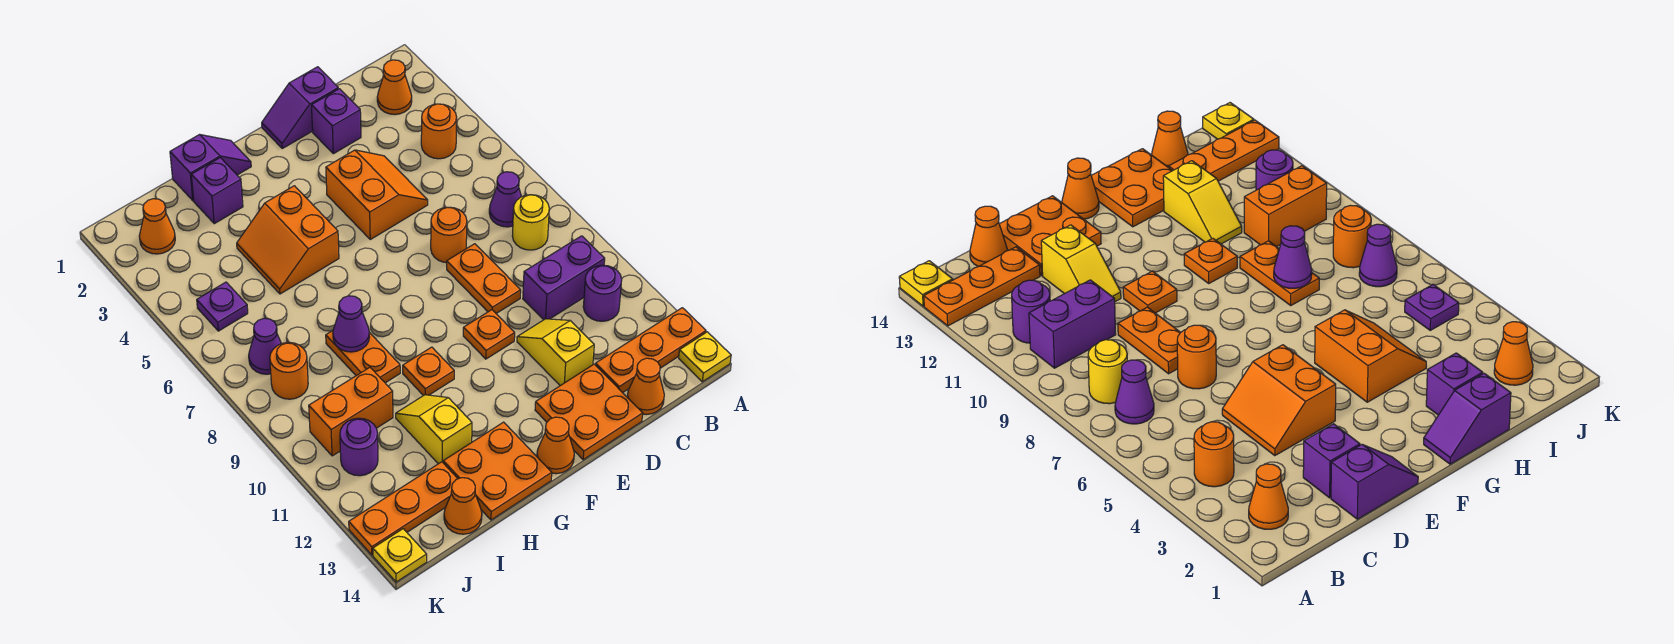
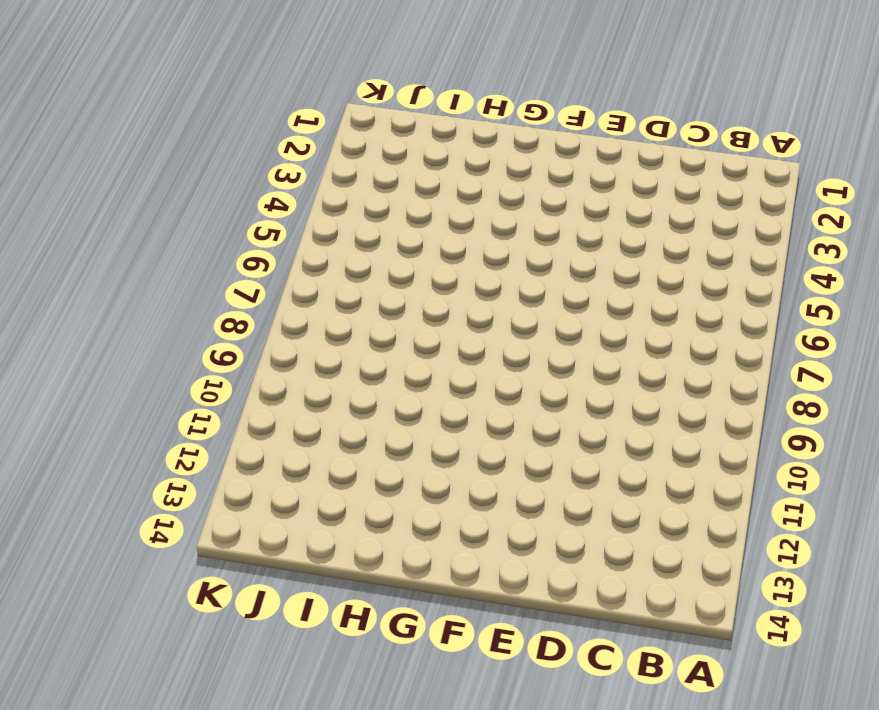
none -> orange plate A13:C13 level 1
none -> yellow plate A14 level 1
none -> orange cone B2 level 1
none -> orange round brick B4 level 1

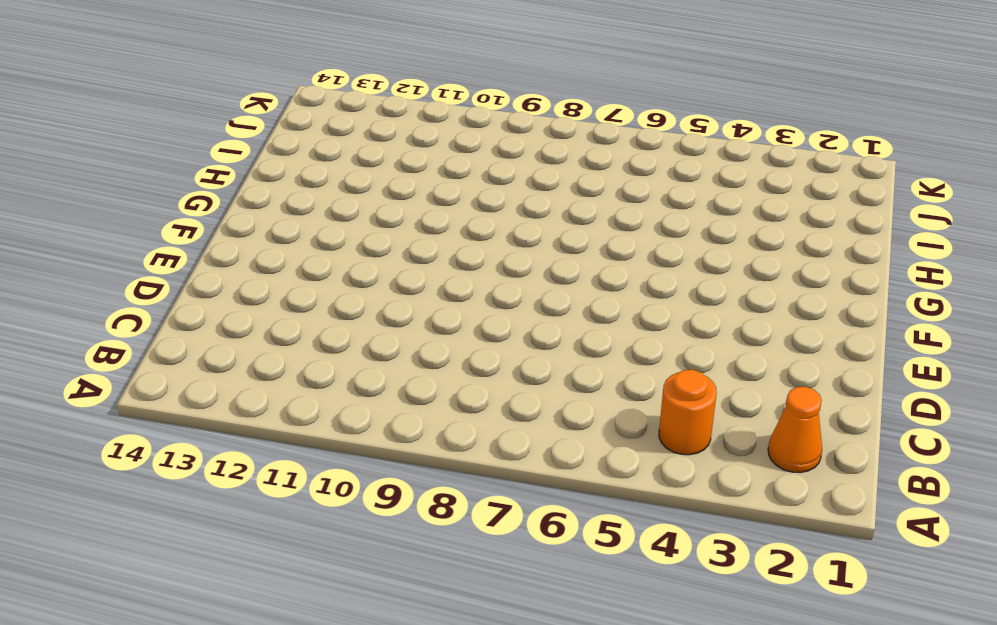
none -> orange plate A13:C13 level 1
none -> yellow plate A14 level 1
none -> purple cone B7 level 1
none -> yellow round brick B8 level 1

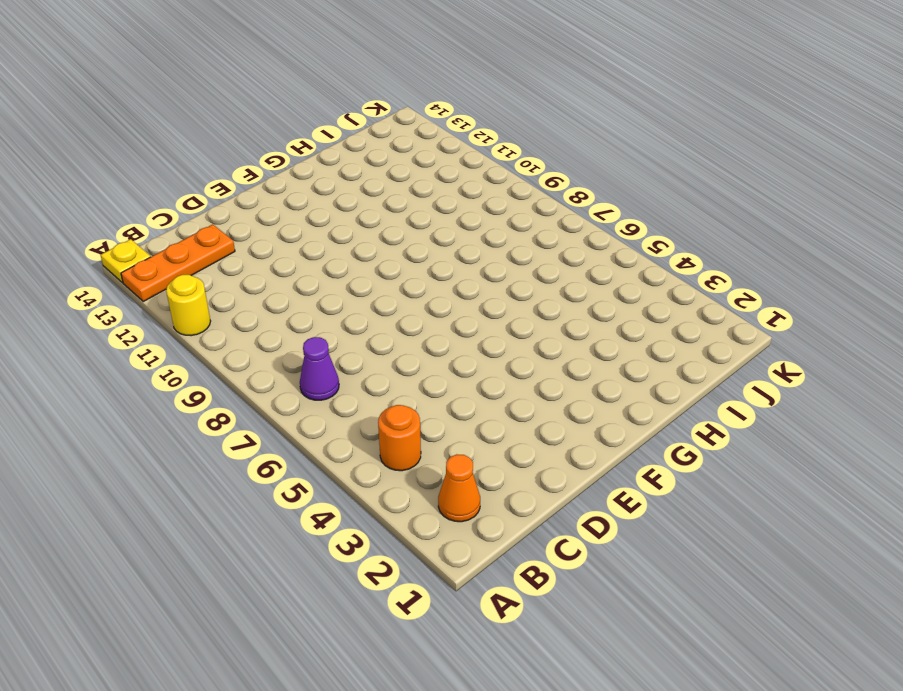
yellow round brick A11 level 1 -> yellow round brick B8 level 1
none -> purple brick B10:C10 level 1
none -> purple round brick B11 level 1
none -> orange cone C14 level 1
none -> purple slope D1:E1 level 1 top D

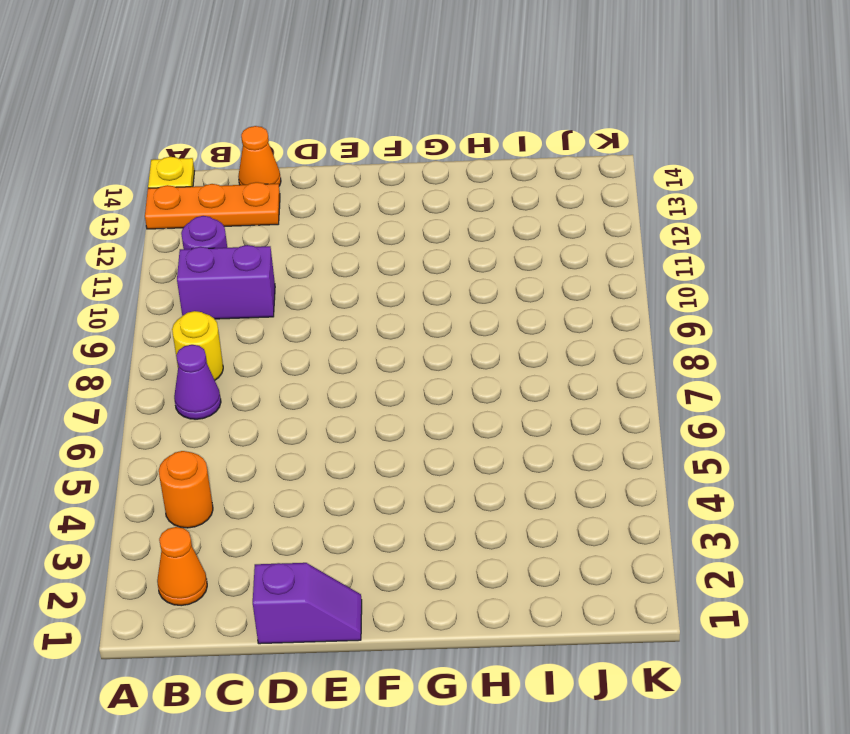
none -> purple brick D2 level 1
none -> orange slope D4:E5 level 1 top E
none -> orange round brick D7 level 1
none -> orange plate D8:D9 level 1

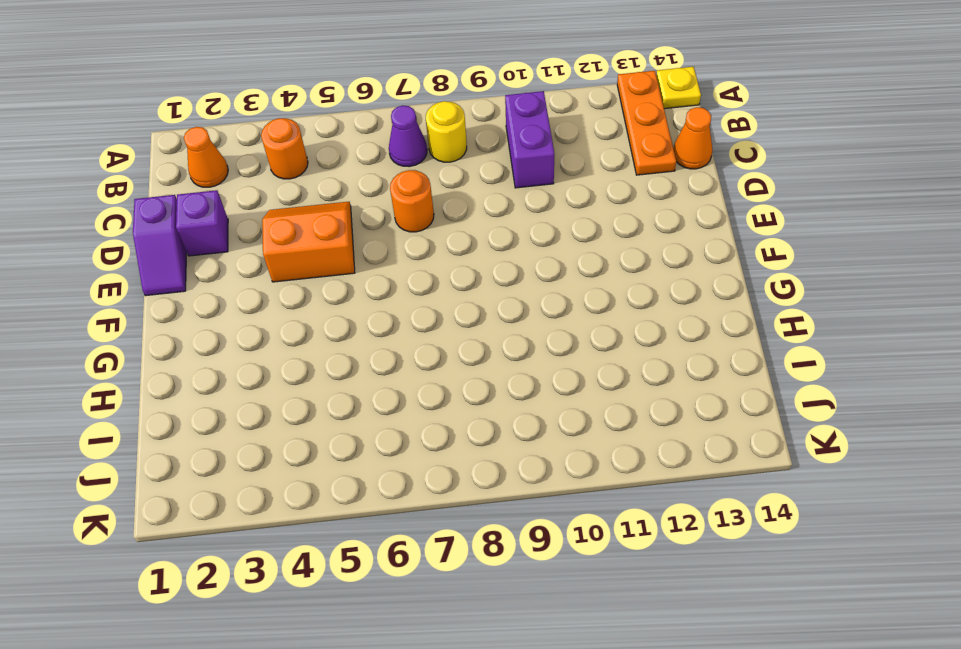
none -> purple round brick B11 level 1
none -> orange plate D8:D9 level 1
none -> yellow slope D11:D12 level 1 top 12
none -> orange plate D13:E14 level 1

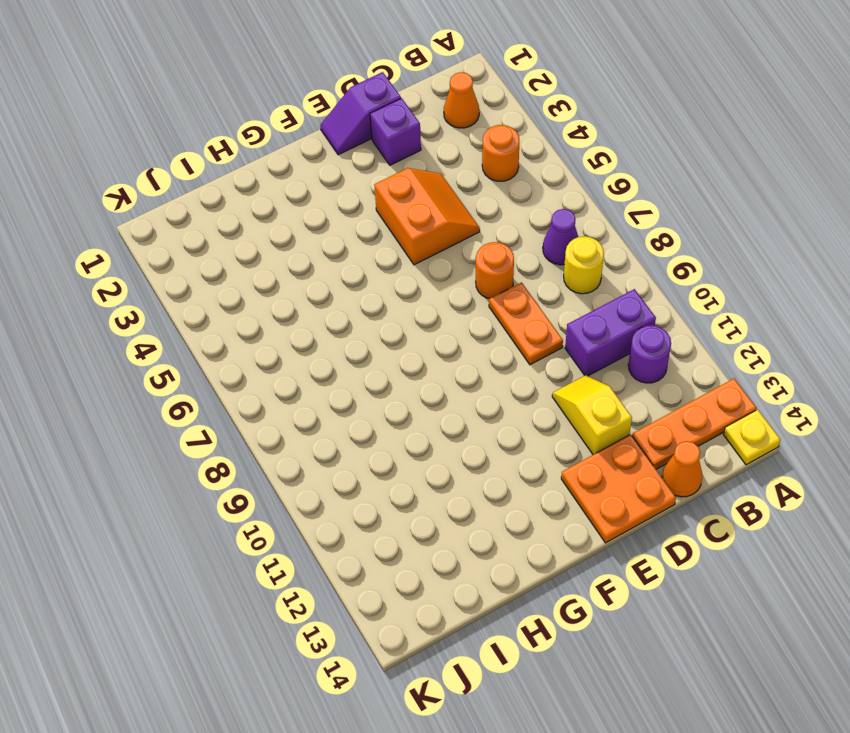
none -> orange plate E10 level 1
none -> orange cone F14 level 1
none -> purple slope G1:H1 level 1 top H
none -> orange slope G4:H5 level 1 top G

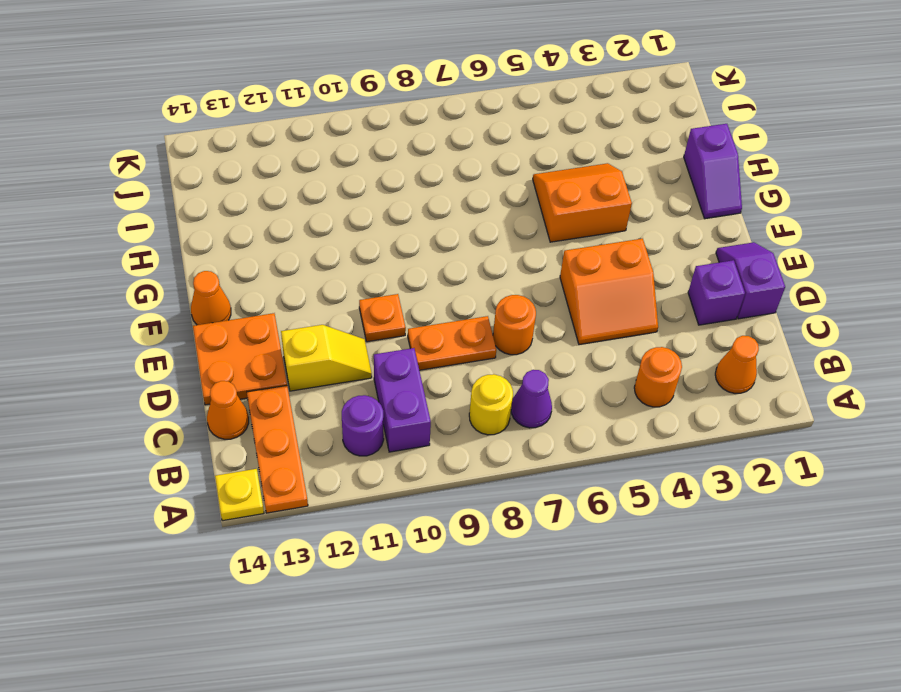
none -> orange plate G10 level 1
none -> orange plate G13:H14 level 1
none -> purple brick H2 level 1
none -> orange plate H8:H9 level 1

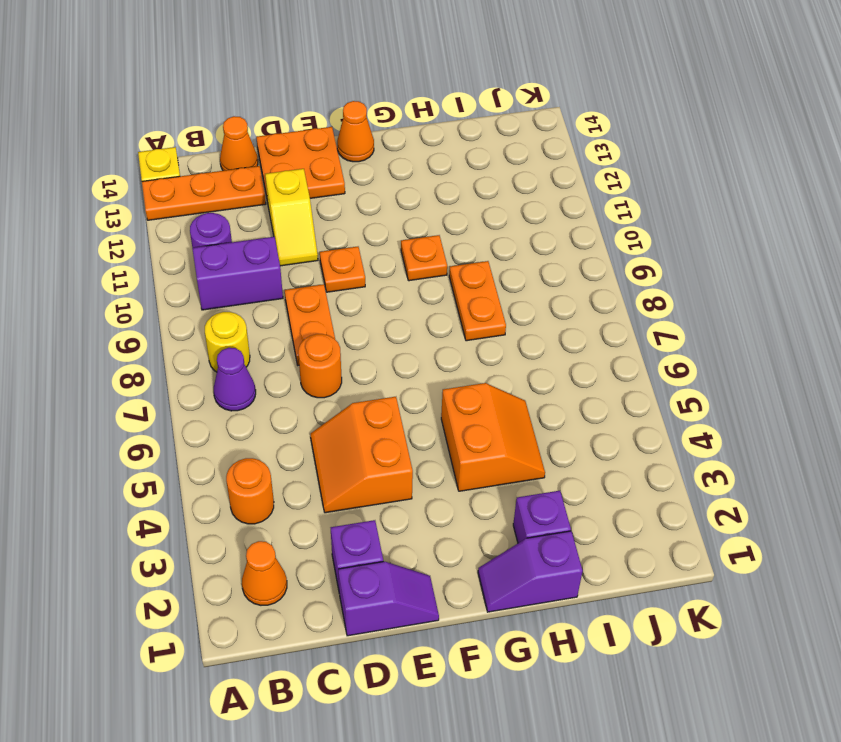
none -> orange plate G13:H14 level 1
none -> yellow slope H11:H12 level 1 top 12
none -> orange brick I10:J10 level 1
none -> orange plate I13:K13 level 1

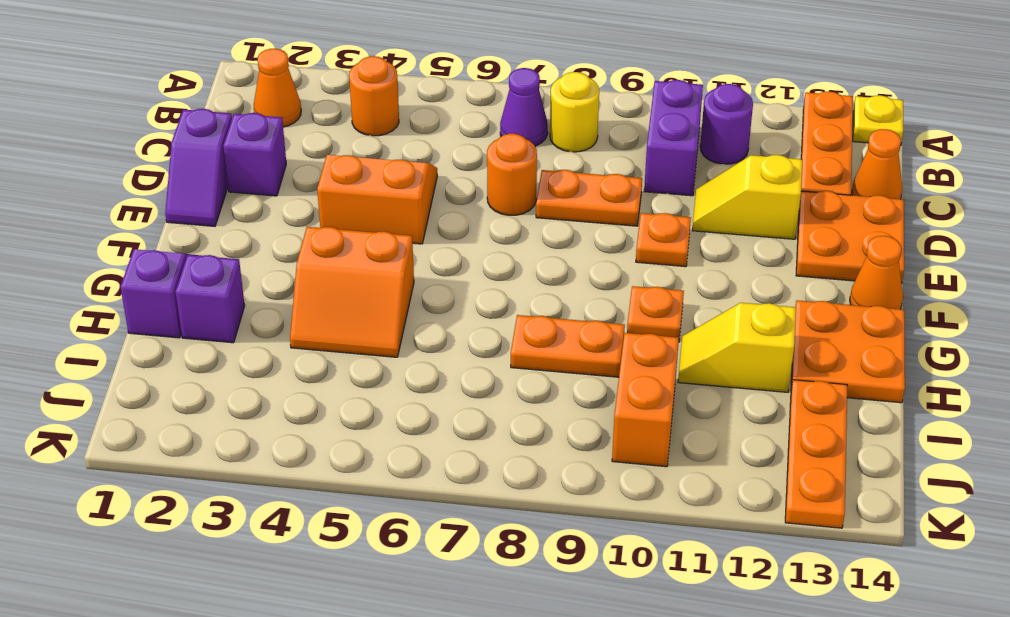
none -> orange cone I14 level 1
none -> orange cone J2 level 1
none -> purple plate J5 level 1
none -> purple cone J7 level 1

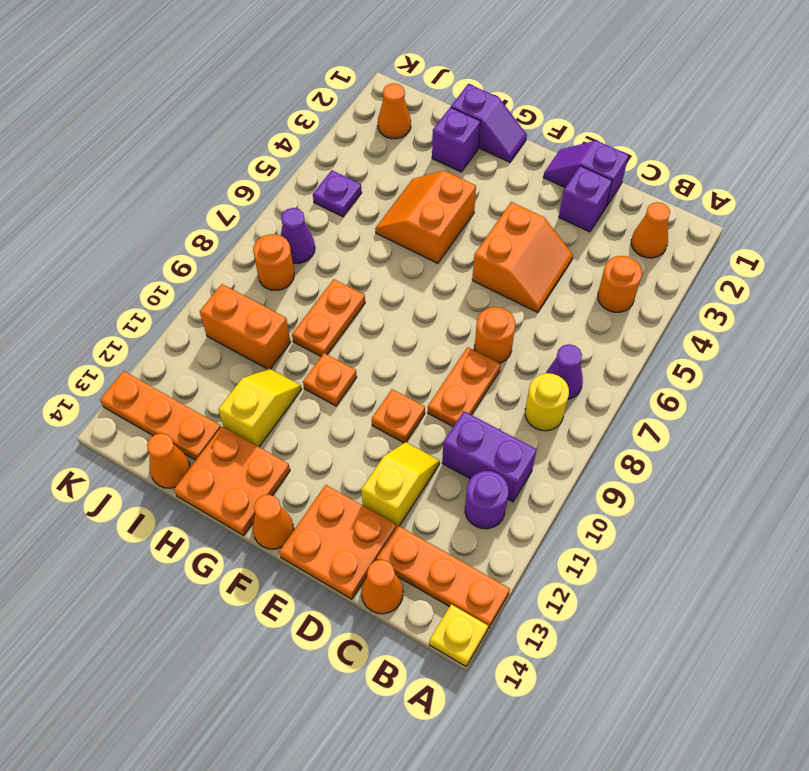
none -> purple round brick J11 level 1
none -> yellow plate K14 level 1
none -> purple cone H8 level 2

